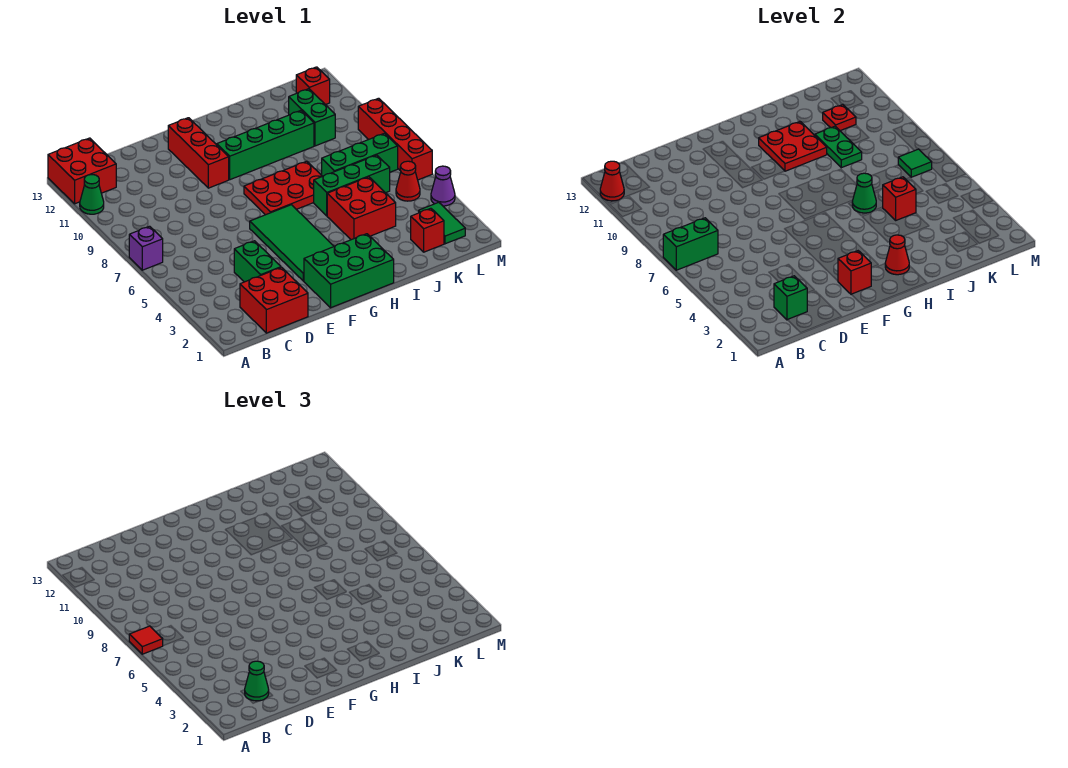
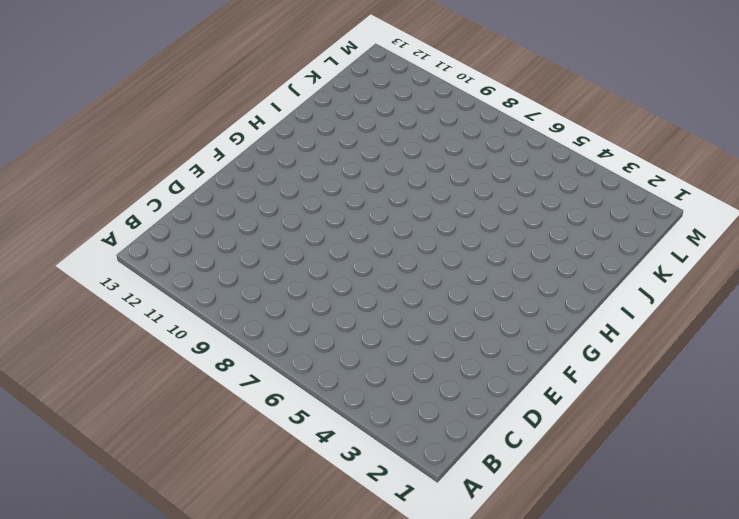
none -> purple brick A7 level 1
none -> green cone A11 level 1
none -> red brick A12:B13 level 1
none -> red brick C1:D2 level 1

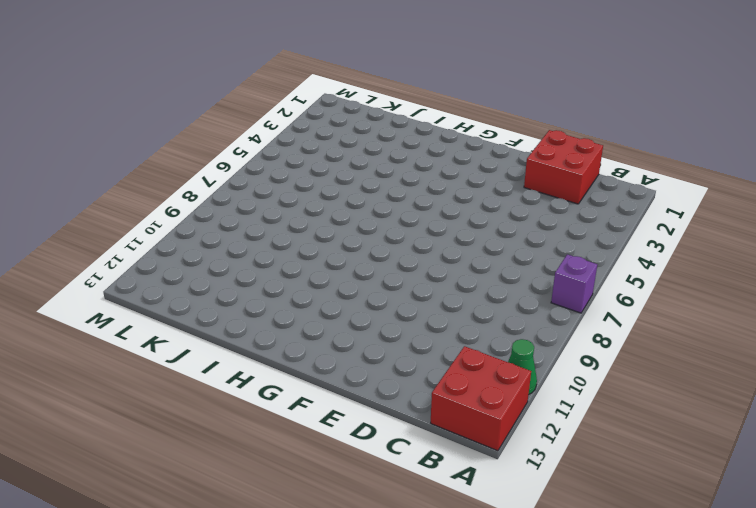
none -> green brick D3:D4 level 1
none -> green brick F1:H2 level 1
none -> green tile F3:G6 level 1
none -> red brick F10:F12 level 1

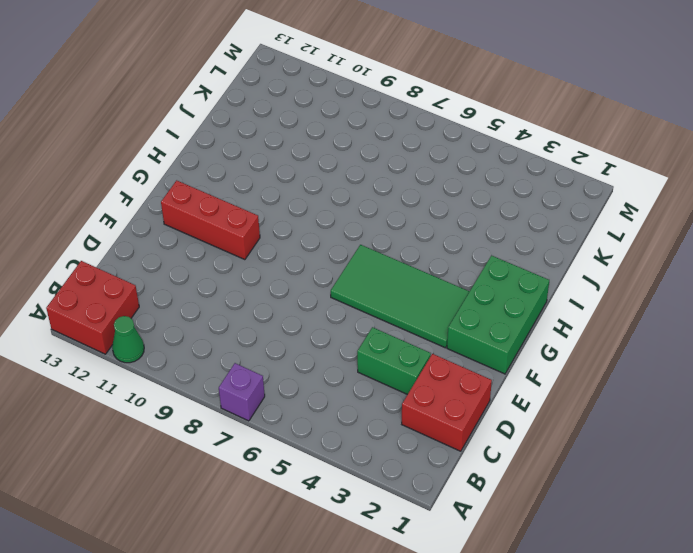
none -> red plate G7:I8 level 1
none -> green brick G10:J10 level 1
none -> red brick I4:J5 level 1
none -> green brick I6:K6 level 1

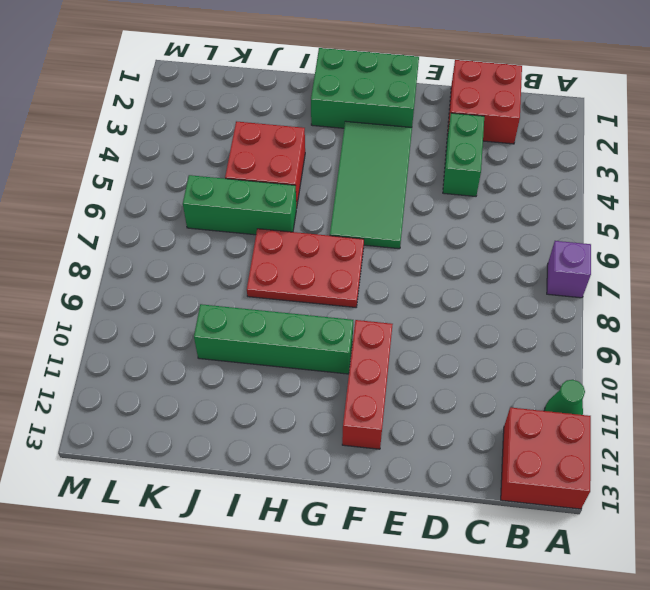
none -> green brick J7:L7 level 1
none -> red brick K2 level 1
none -> green brick K10:K11 level 1
none -> green tile L2:L3 level 1

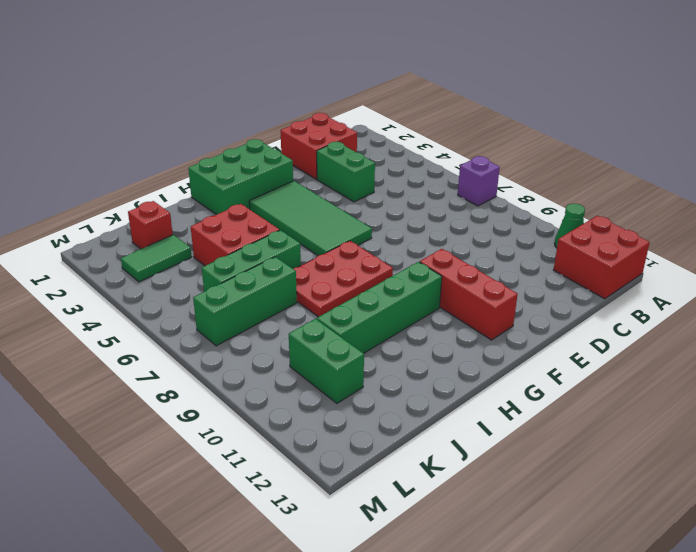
green tile K3:L3 level 1 -> green tile L2:L3 level 1
none -> red cone L5 level 1
none -> red brick L12 level 1
none -> purple cone M4 level 1
none -> red brick M6:M9 level 1

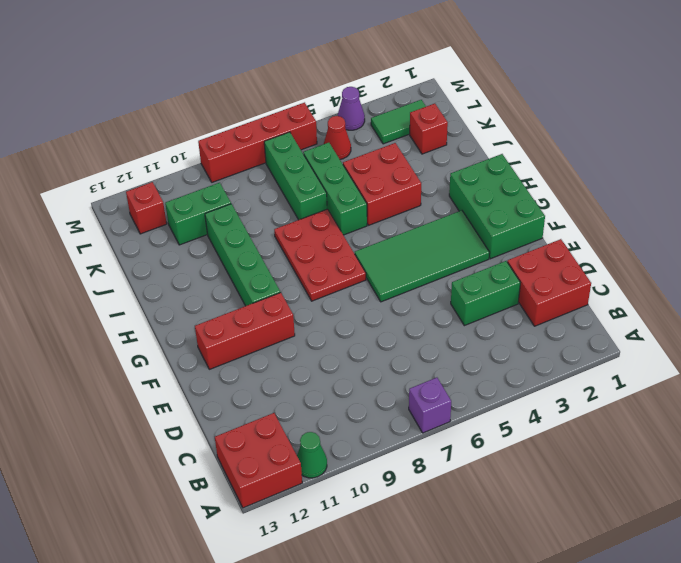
none -> green brick A7:B7 level 2
none -> red cone A12 level 2
none -> green brick C2 level 2
none -> red brick F2 level 2

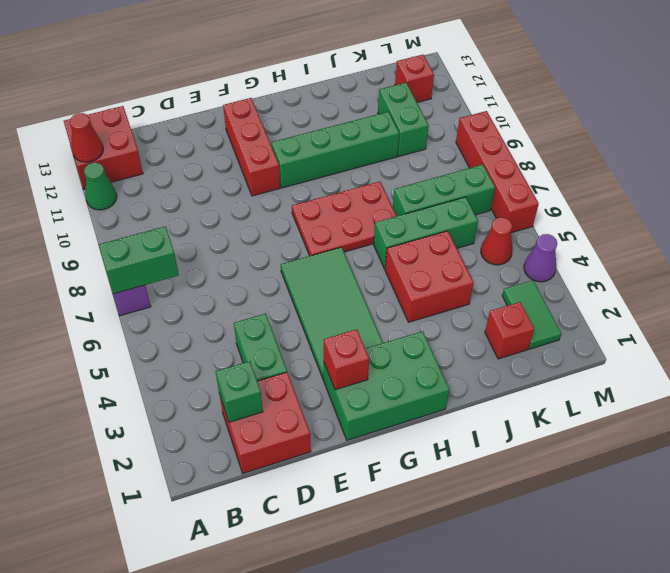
none -> red cone H2 level 2
none -> red plate H10:I11 level 2
none -> green cone I6 level 2
none -> red brick J5 level 2

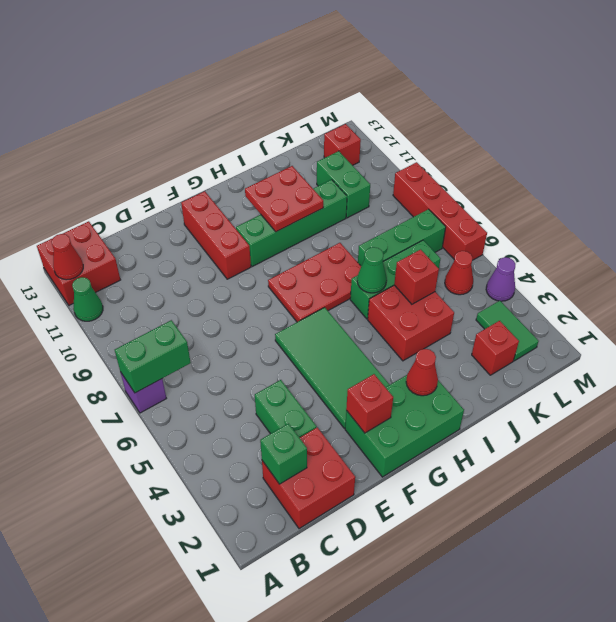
none -> green plate J9:J10 level 2
none -> red plate K11 level 2
none -> green tile L7 level 2
none -> red tile A7 level 3

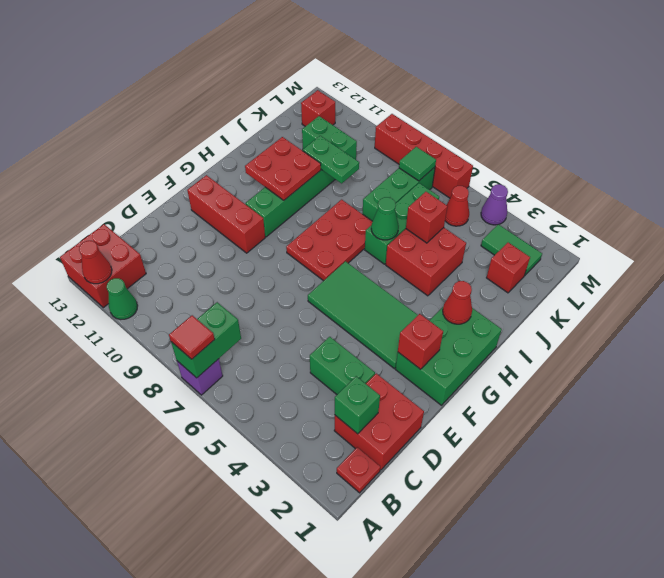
red plate B1 level 1 -> red plate K11 level 2
none -> green cone C2 level 3

